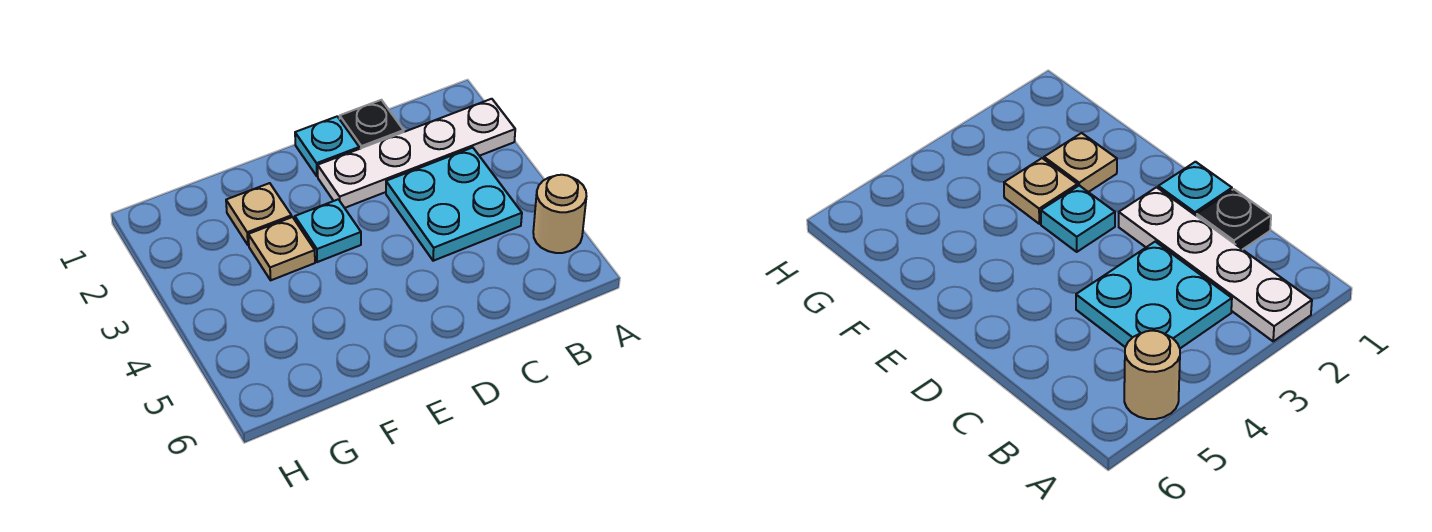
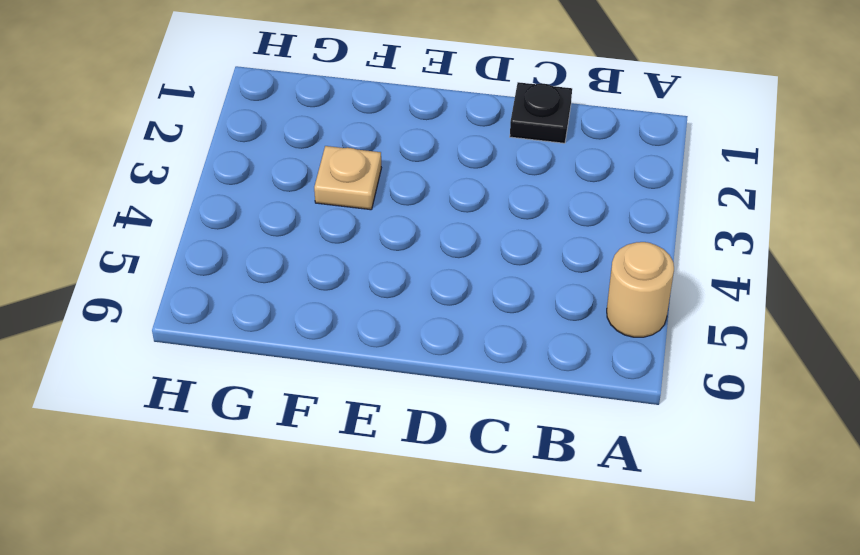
none -> white plate A2:D2 level 1
none -> cyan plate B3:C4 level 1

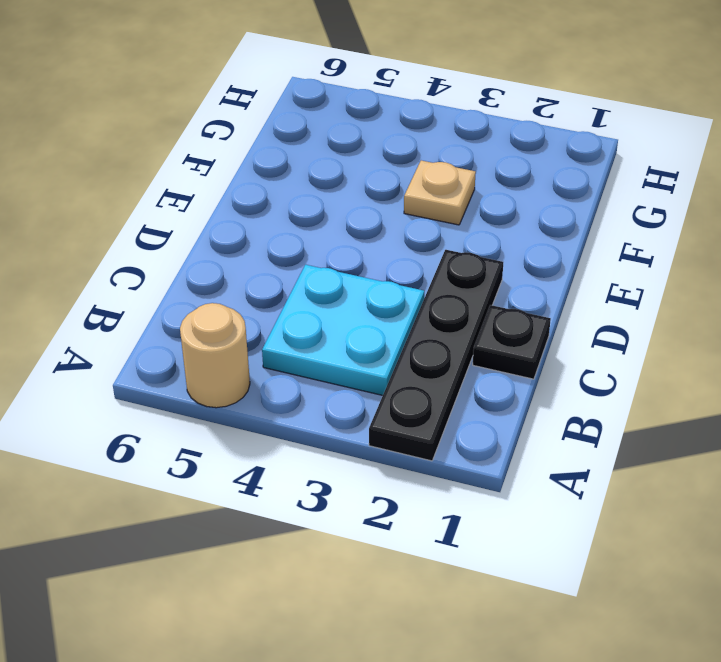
black plate A2:D2 level 1 -> white plate A2:D2 level 1
none -> cyan plate D1 level 1
none -> cyan plate E3 level 1

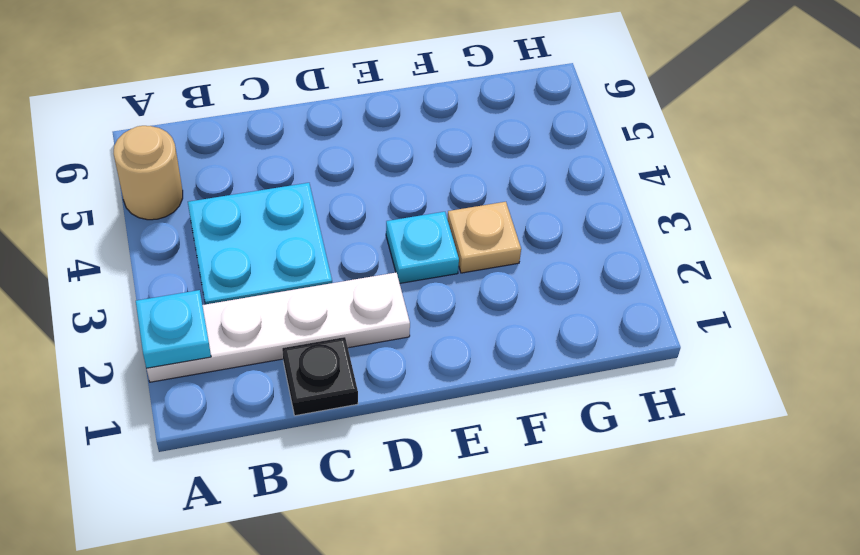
cyan plate A2 level 2 -> cyan plate D1 level 1
none -> tan plate F2 level 1

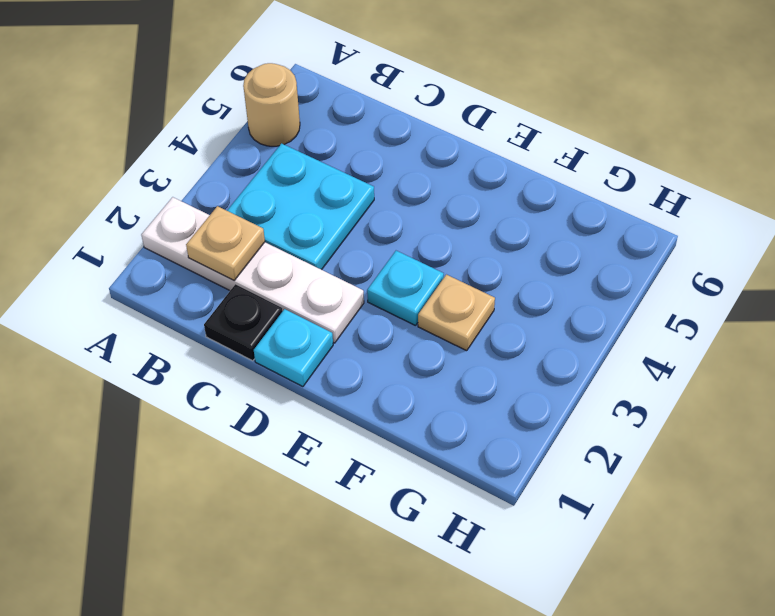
tan plate B2 level 2 -> tan plate F2 level 1

